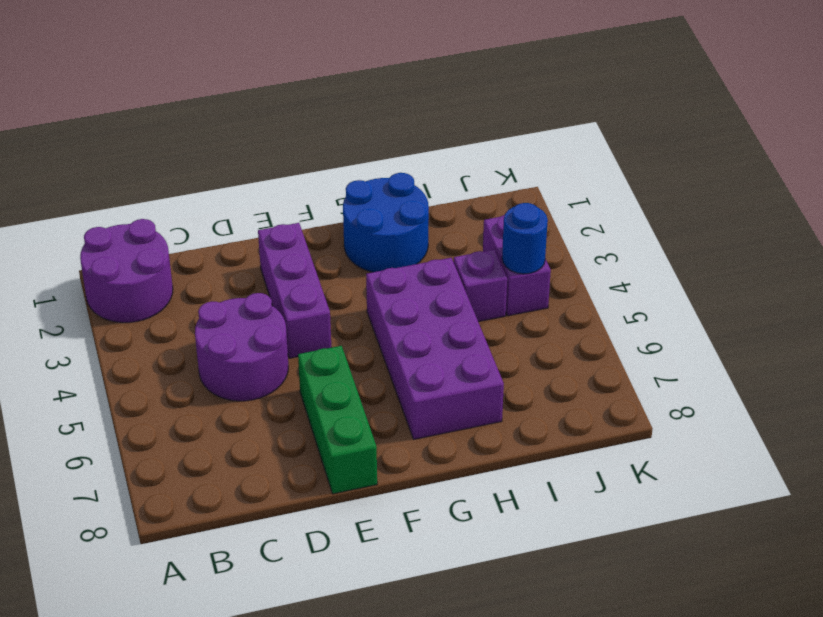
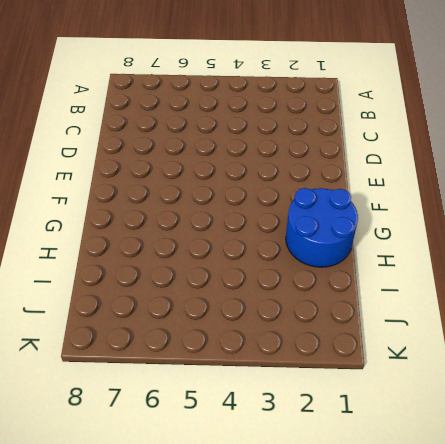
none -> purple round brick A1:B2 level 1
none -> purple round brick C4:D5 level 1

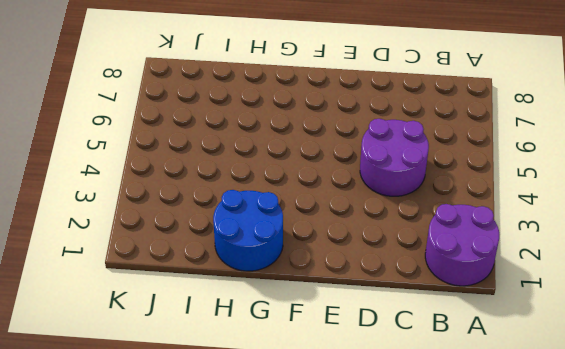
none -> purple brick E2:E4 level 1
none -> green brick E6:E8 level 1

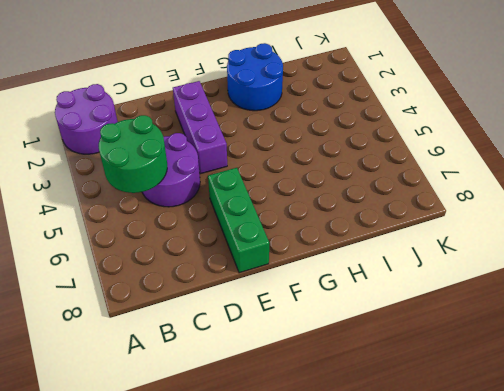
green round brick B4:C5 level 2 -> none
none -> purple brick G4:H7 level 1
none -> purple brick I4 level 1

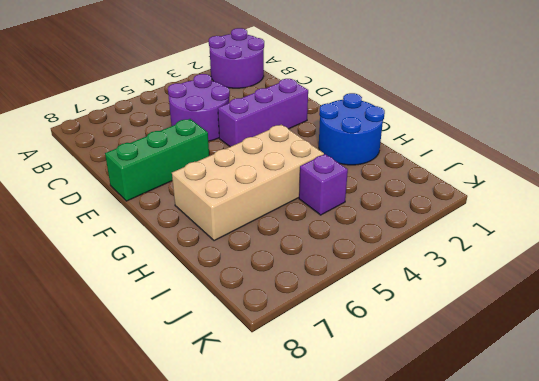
tan brick G4:H7 level 1 -> purple brick G4:H7 level 1
none -> purple brick J3:J4 level 1
none -> blue round brick J4 level 2

